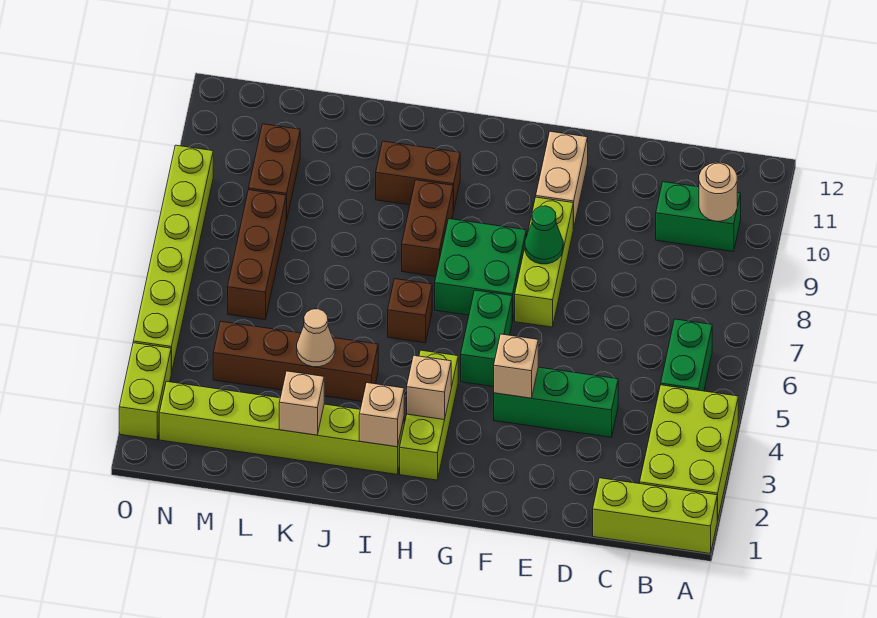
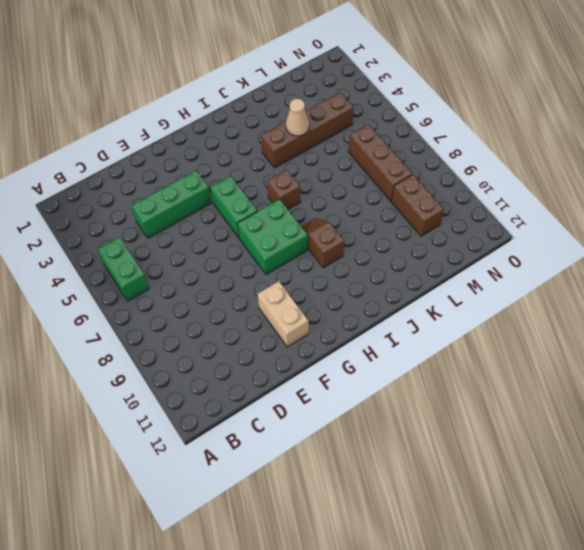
brown slope I8:I9 level 1 top 9 -> brown brick I8:I9 level 1
none -> lime brick A1:C1 level 1
none -> lime brick A2:B4 level 1
none -> green brick B10:C10 level 1

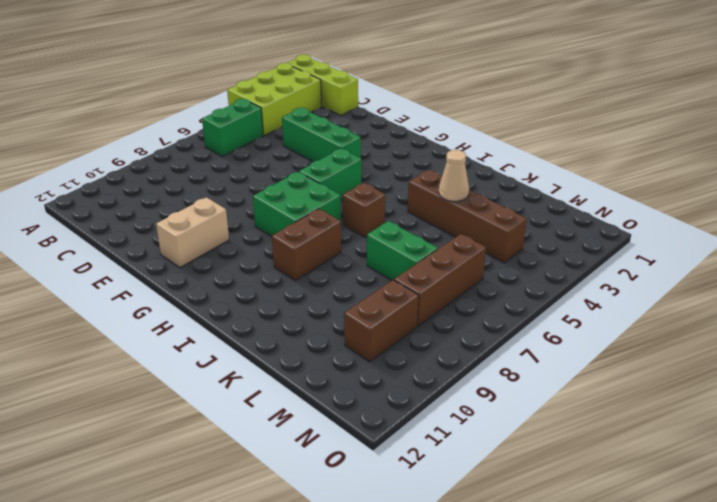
green brick K7:L7 level 1 -> green brick B10:C10 level 1
none -> lime brick F7:F9 level 1
none -> lime brick H2:H4 level 1
none -> lime brick I2:N2 level 1

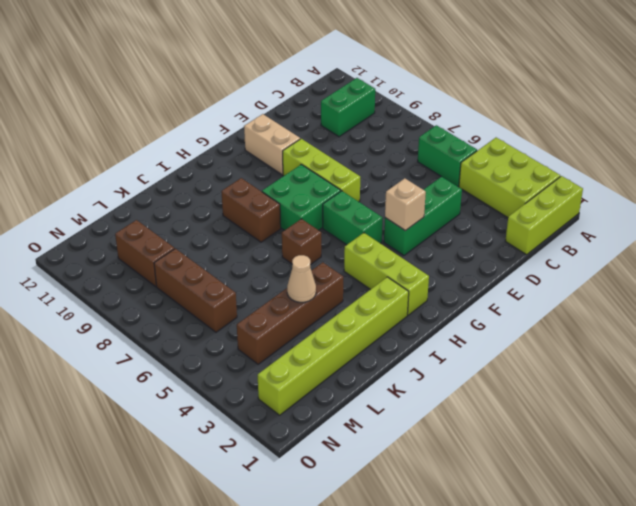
none -> brown brick I10:J10 level 1
none -> lime brick O2:O3 level 1
none -> lime brick O4:O9 level 1

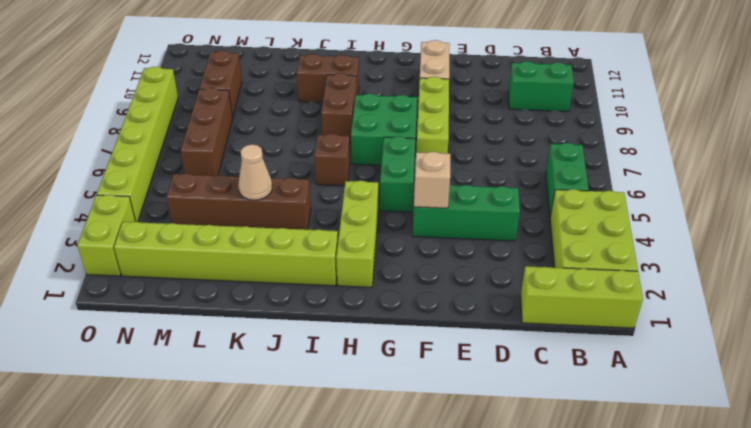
none -> tan round brick B10 level 2
none -> green cone F8 level 2
none -> tan brick H3 level 2

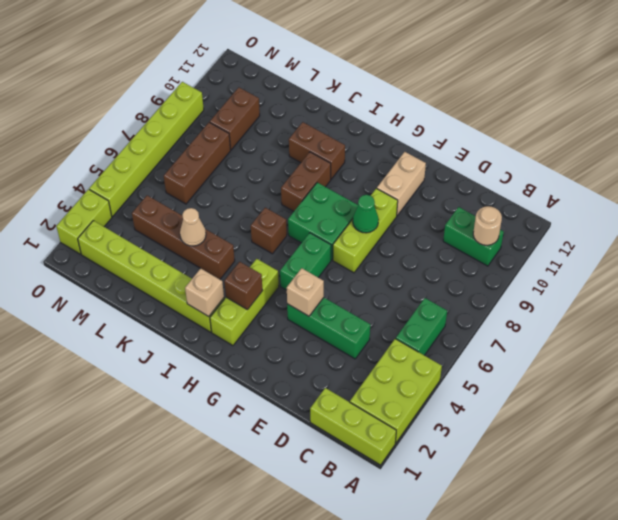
brown brick H3 level 2 -> tan brick H3 level 2
none -> tan brick K2 level 2

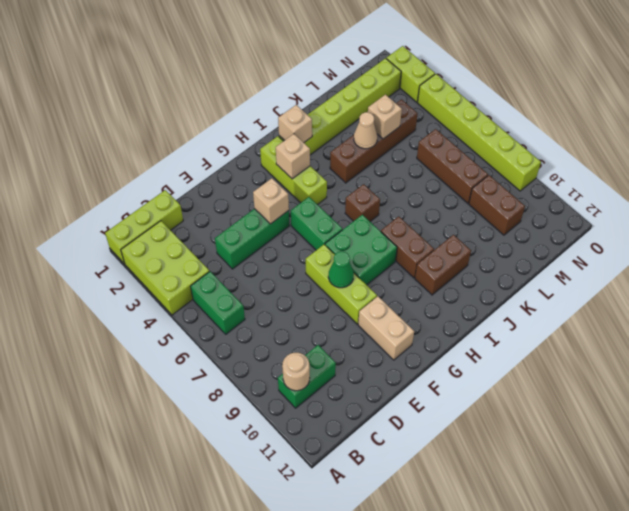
tan brick L4 level 2 -> tan brick K2 level 2

